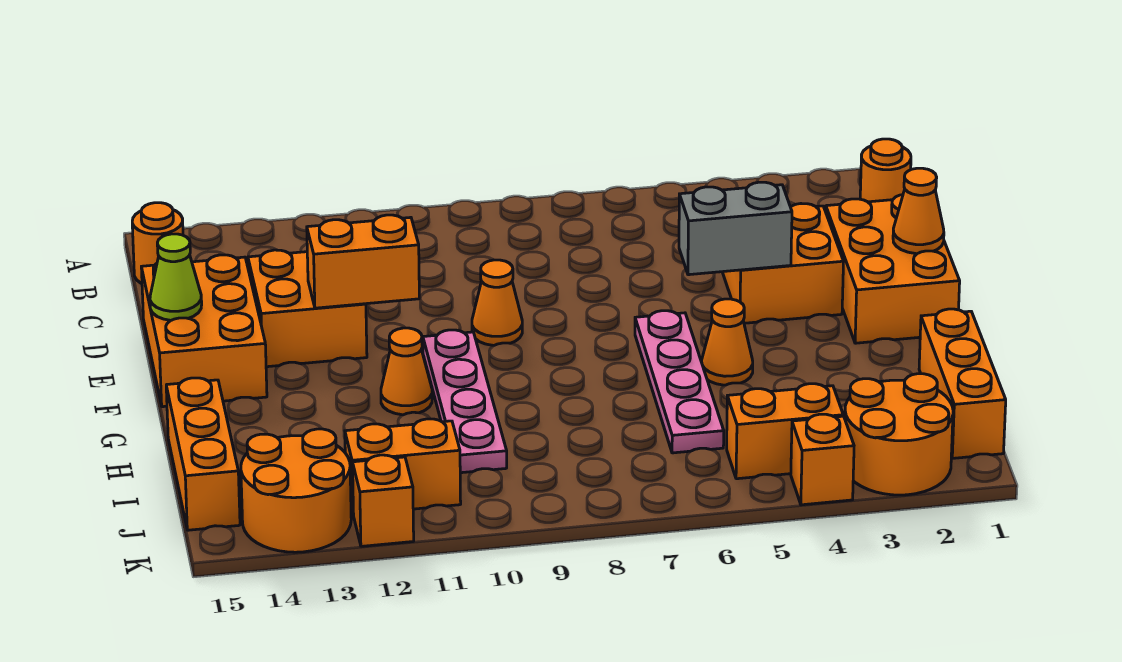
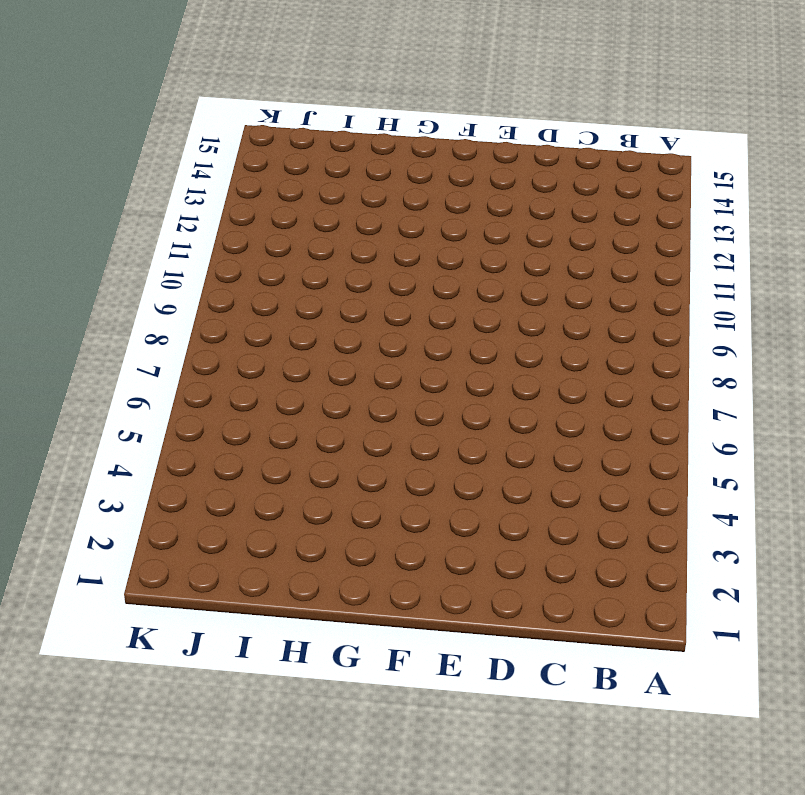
none -> orange round brick B1 level 1
none -> orange round brick B15 level 1
none -> orange brick D1:F2 level 1

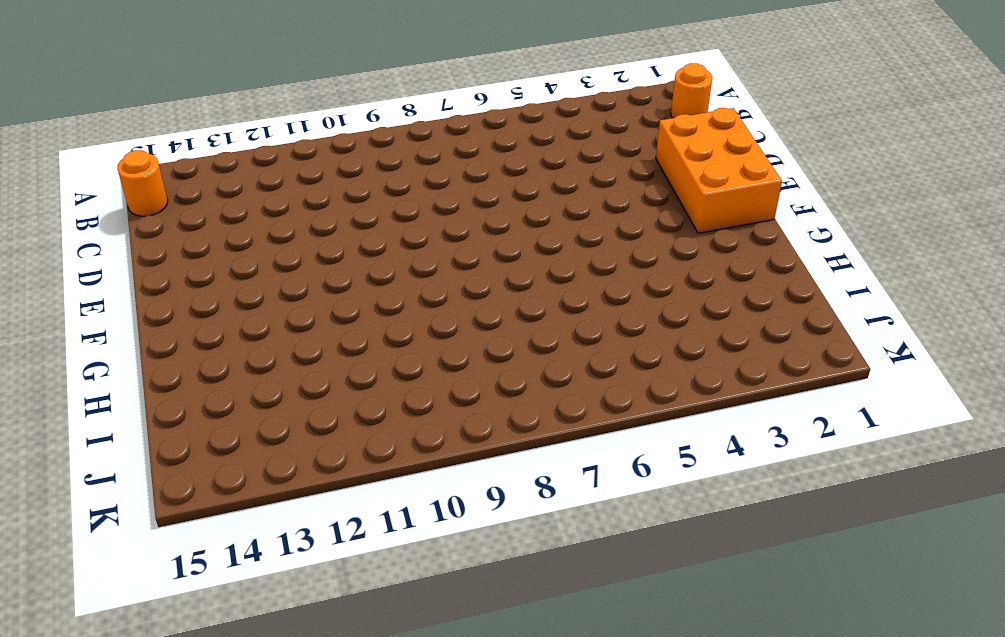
none -> orange brick D3:E4 level 1
none -> orange brick D12:E13 level 1
none -> orange brick D14:F15 level 1

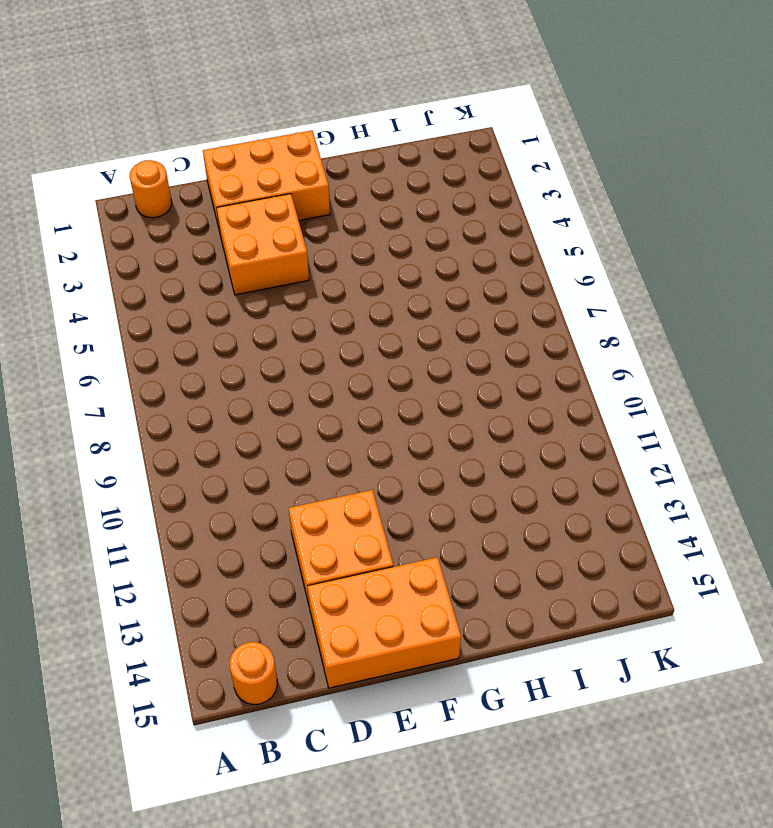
none -> orange cone E9 level 1
none -> pink plate F6:I6 level 1
none -> pink plate F10:I10 level 1

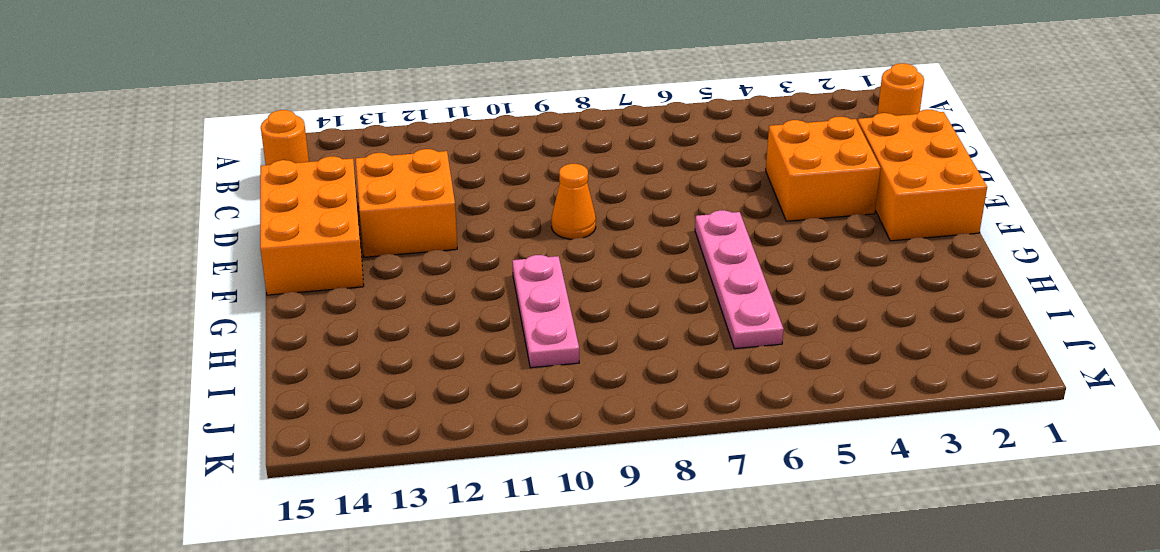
pink plate G10:I10 level 1 -> pink plate F10:I10 level 1
none -> orange cone G5 level 1
none -> orange cone G11 level 1
none -> orange brick H1:J1 level 1

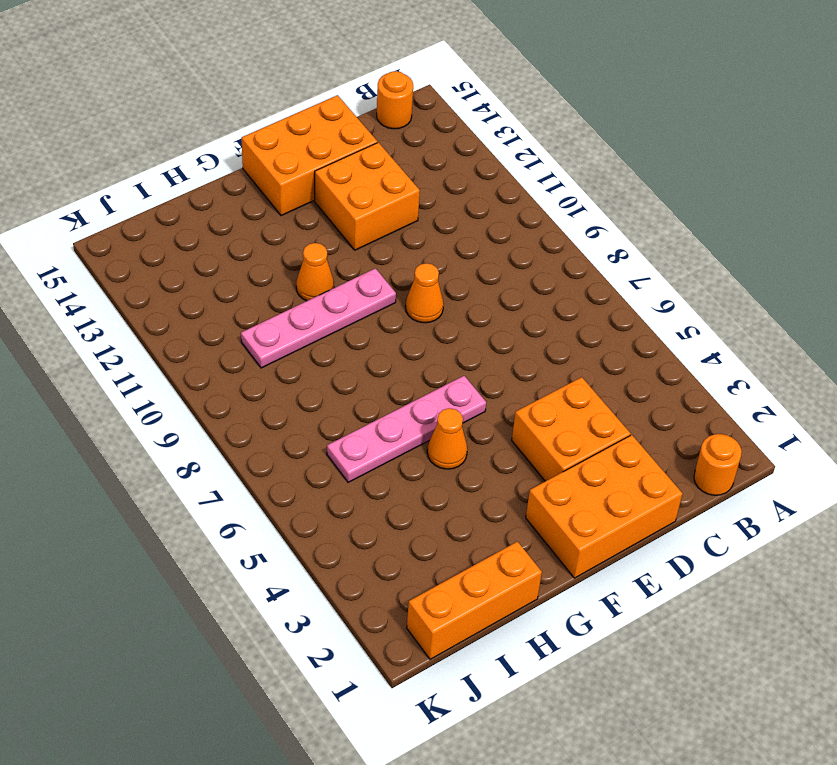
none -> orange brick H15:J15 level 1
none -> orange round brick J2:K3 level 1
none -> orange brick J4:J5 level 1

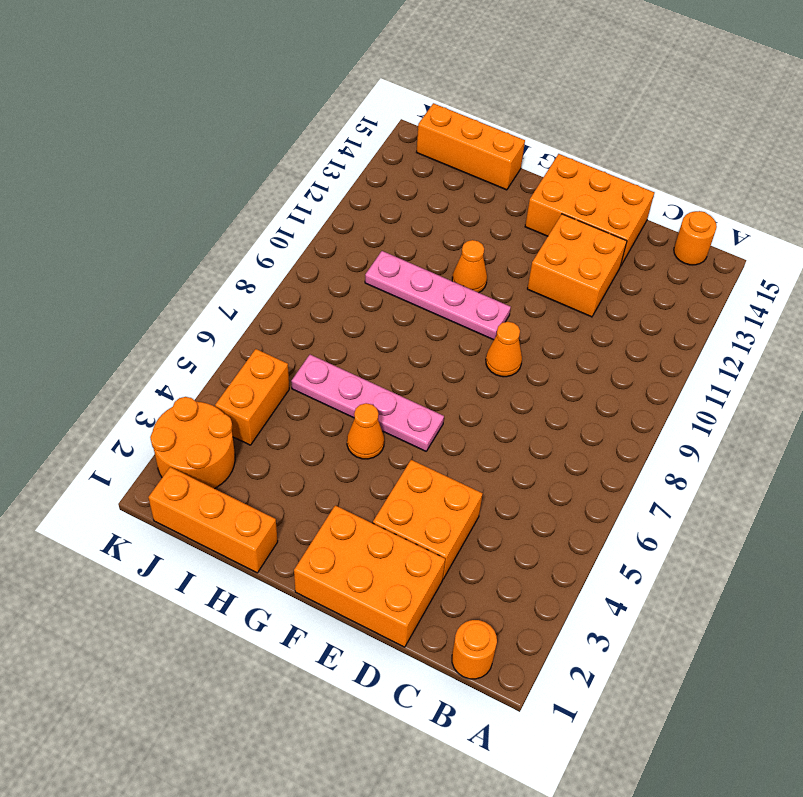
none -> orange brick J11:J12 level 1
none -> orange round brick J13:K14 level 1
none -> orange brick K4 level 1

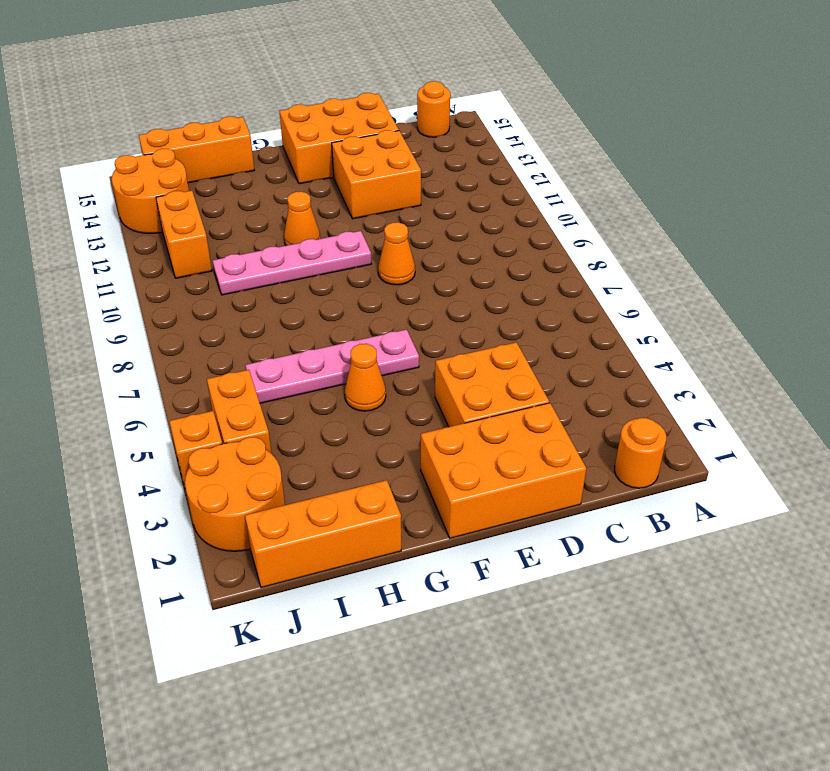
none -> orange brick K12 level 1
none -> orange cone E1 level 2
none -> grey brick E4:E5 level 2

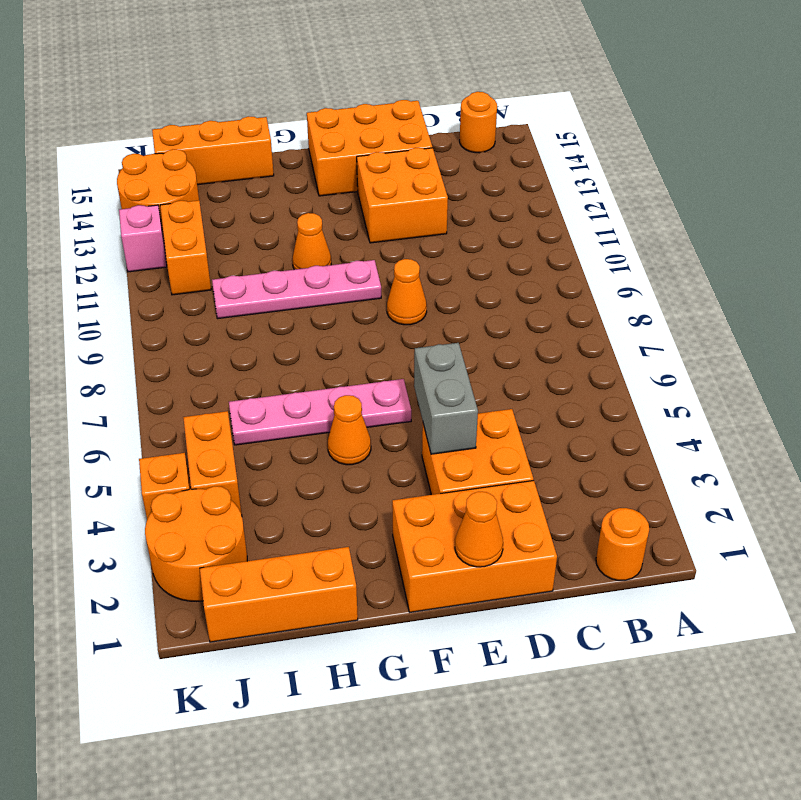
pink brick K12 level 1 -> orange brick K12 level 1
none -> orange brick E11:E12 level 2
none -> lime cone E15 level 2

